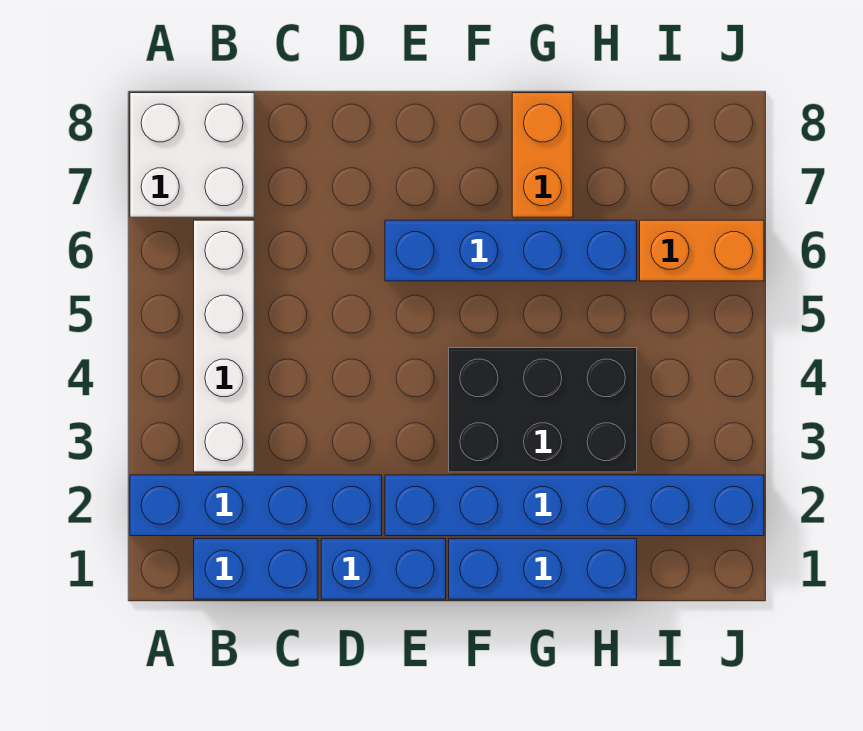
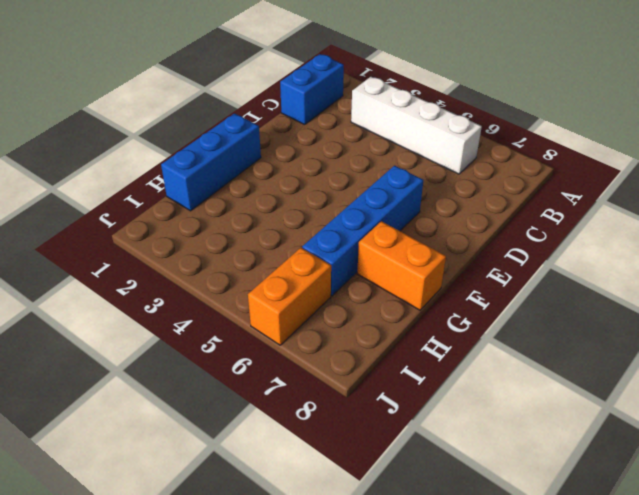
none -> blue brick A2:D2 level 1
none -> white brick A7:B8 level 1

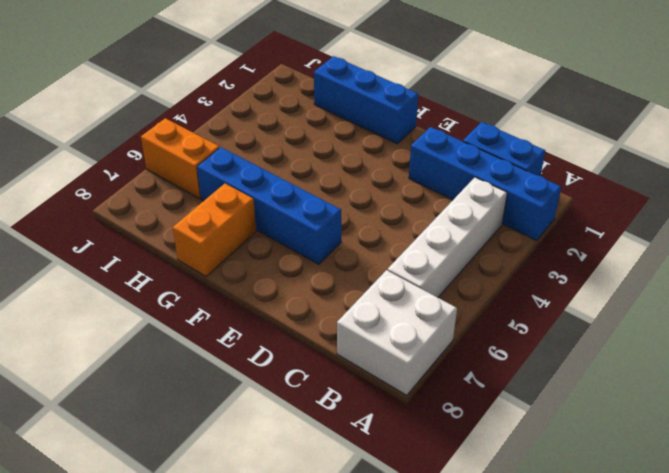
none -> blue brick D1:E1 level 1
none -> blue brick E2:J2 level 1

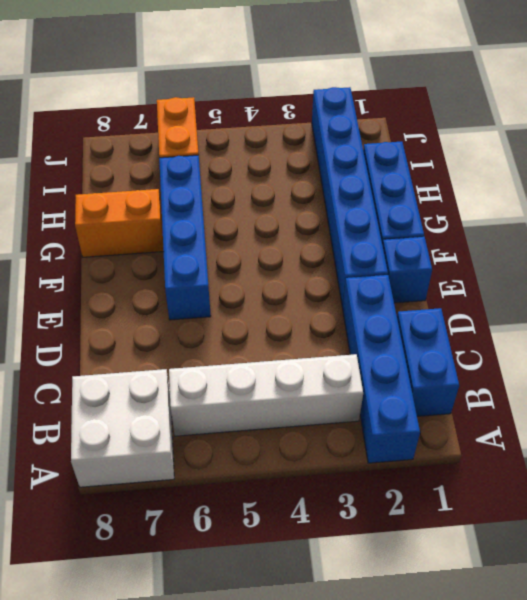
blue brick E1 level 1 -> blue brick D1:E1 level 1
none -> black brick F3:H4 level 1

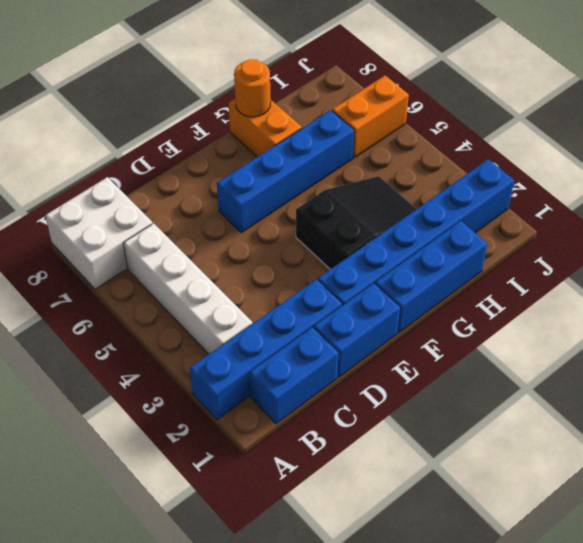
black slope F3:H4 level 1 top F -> black brick F3:H4 level 1
orange round brick G8 level 2 -> none

